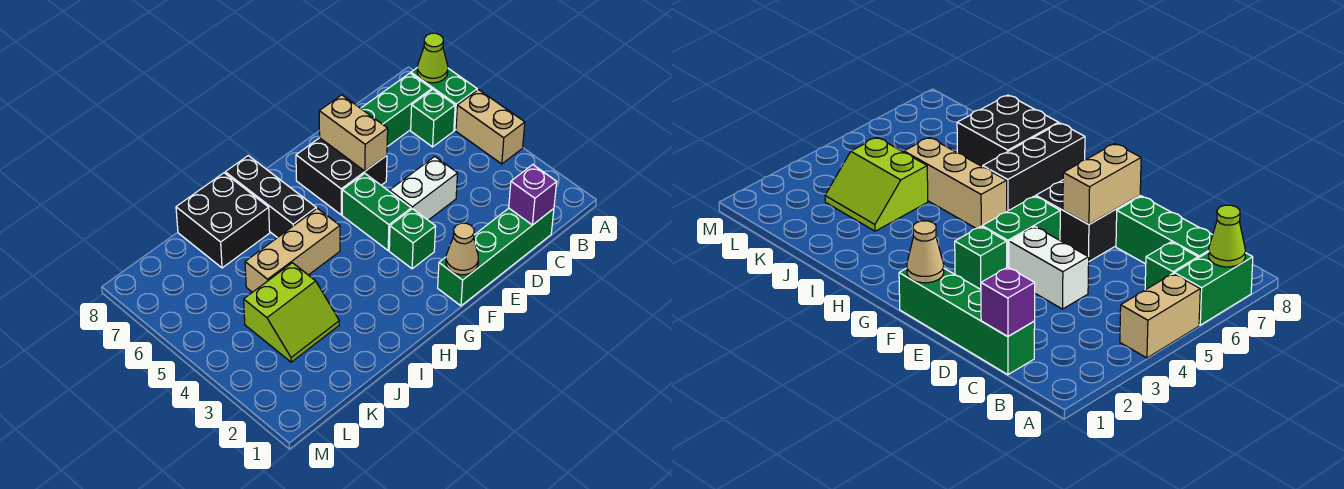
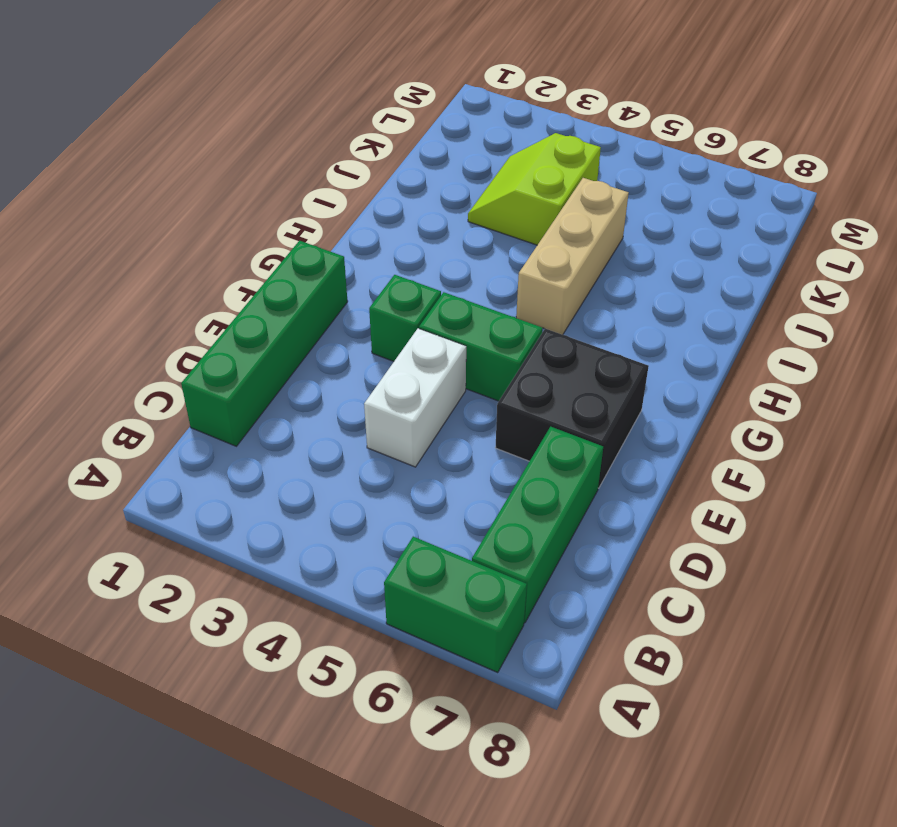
none -> tan brick A4:A5 level 1
none -> green brick B6 level 1
none -> black brick H6:H8 level 1

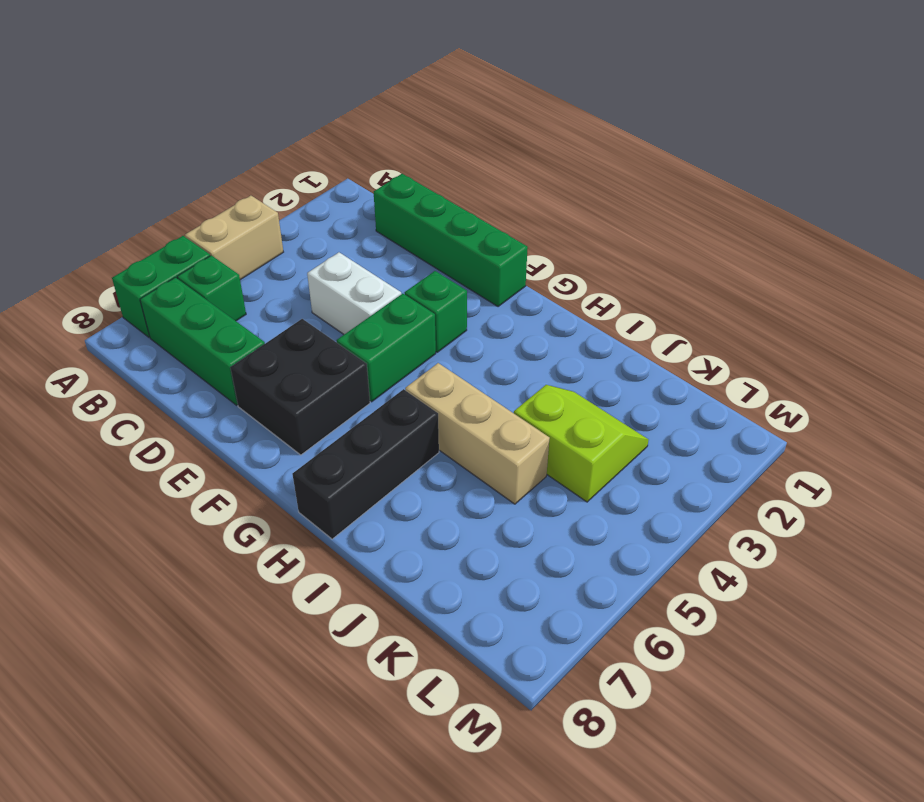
none -> black brick I7:J8 level 1
none -> lime cone A7 level 2
none -> purple brick C1 level 2

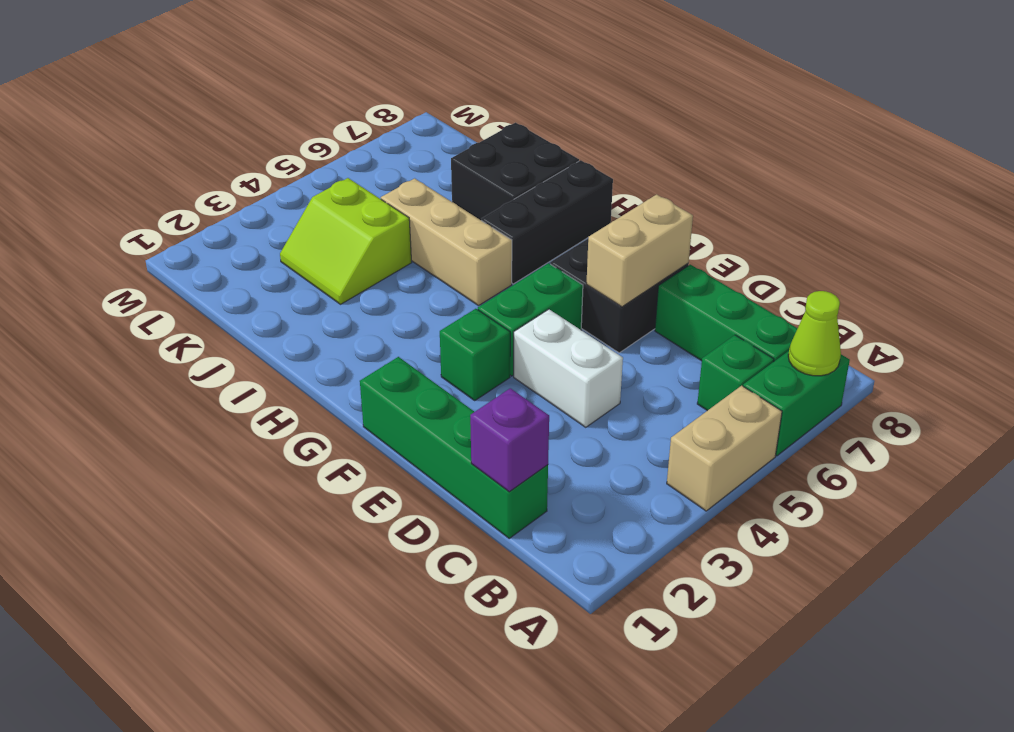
none -> tan cone F1 level 2

